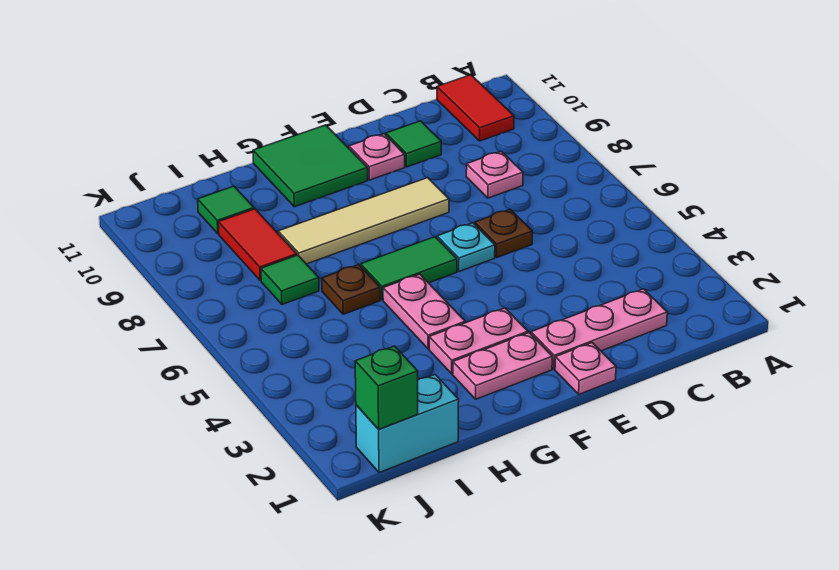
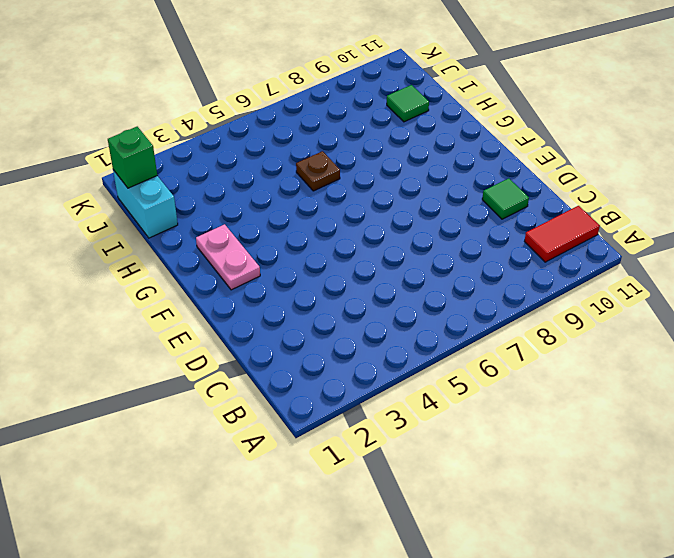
none -> pink plate C2:E2 level 1
none -> pink plate C8 level 1
none -> brown plate D6 level 1

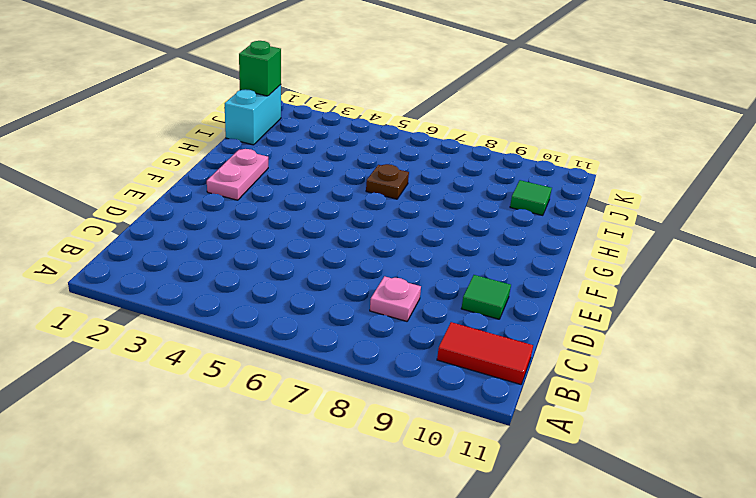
none -> pink plate C2:E2 level 1
none -> brown plate D6 level 1
none -> pink plate E1 level 1

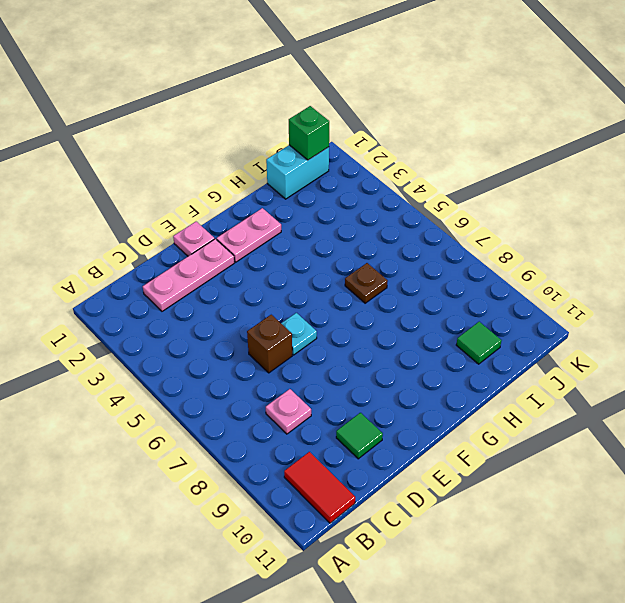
brown brick D6 level 1 -> brown plate D6 level 1
none -> tan tile E8:H8 level 1
none -> pink plate E10 level 1
none -> pink plate F3:G3 level 1

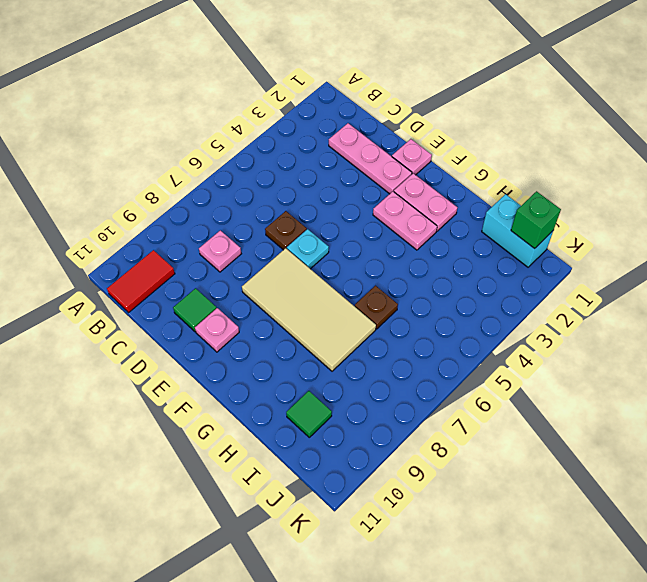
tan tile E7:H8 level 1 -> tan tile E8:H8 level 1
none -> green tile F6:G6 level 1
none -> green tile F10:G11 level 1
none -> pink plate G4:G5 level 1

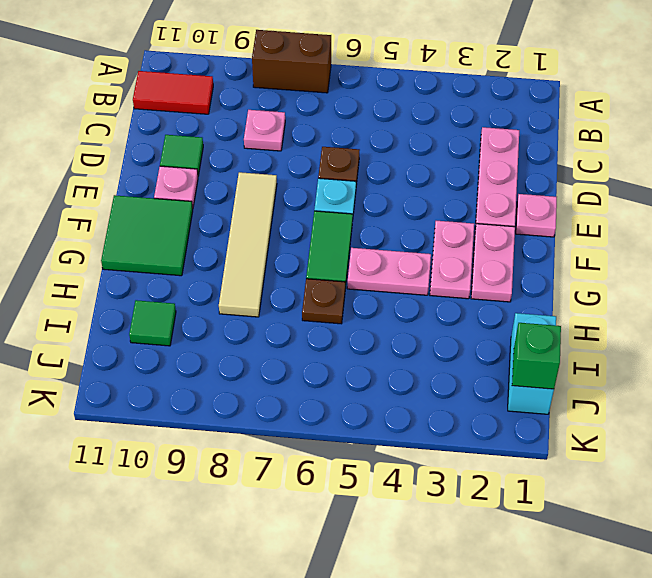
brown brick A7:A8 level 1 -> none
none -> green tile I7 level 1
none -> red tile I8:I9 level 1

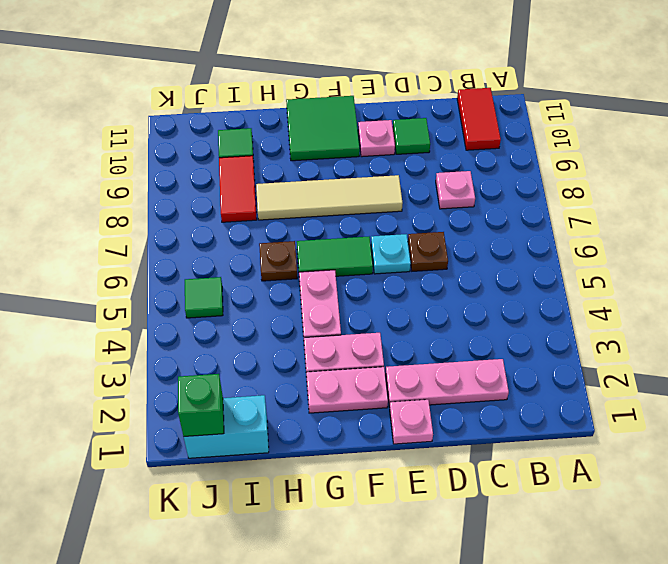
green tile J5 level 1 -> green tile I7 level 1

